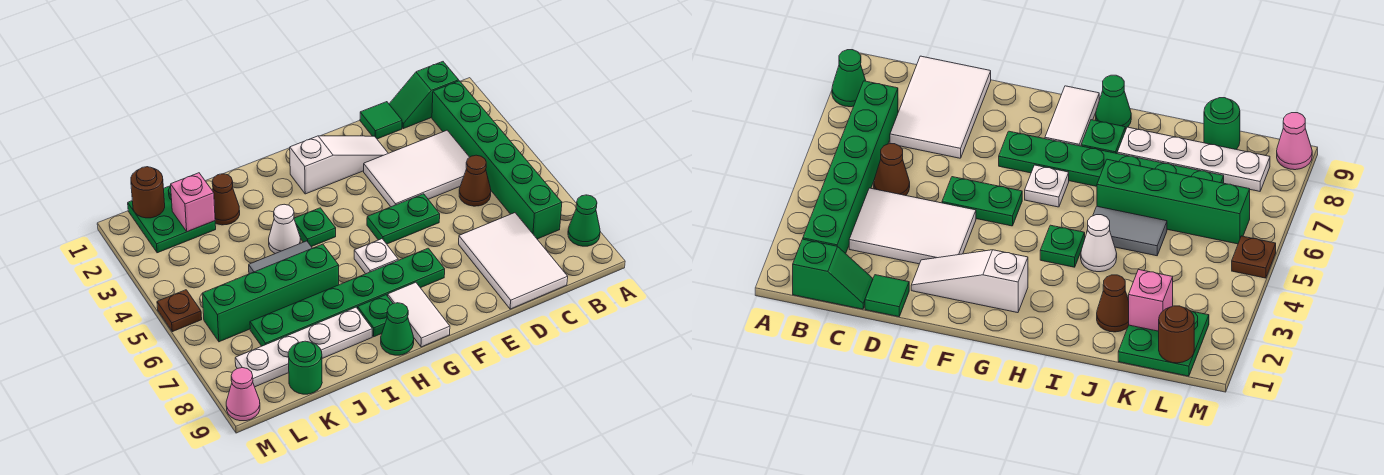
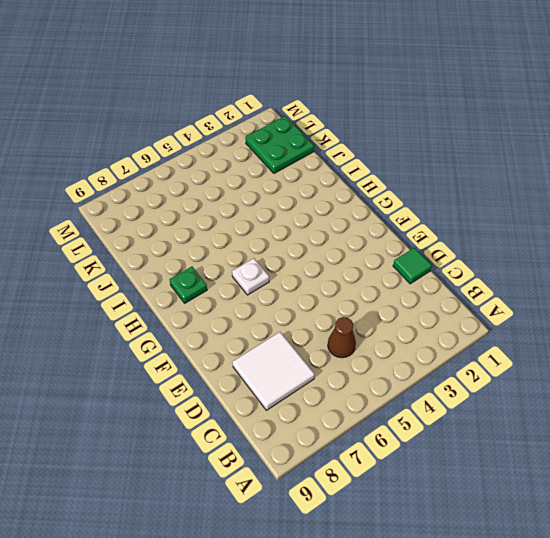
white tile C7:D8 level 1 -> white tile C7:D9 level 1
none -> green cone A8 level 1
none -> green slope B1:C1 level 1 top B
none -> green brick B2:B7 level 1

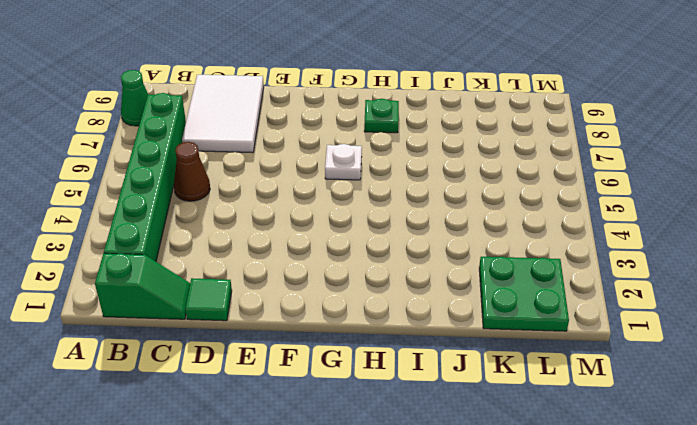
none -> white tile C3:E4 level 1
none -> white slope E2:G2 level 1 top G
none -> green plate E5:F5 level 1

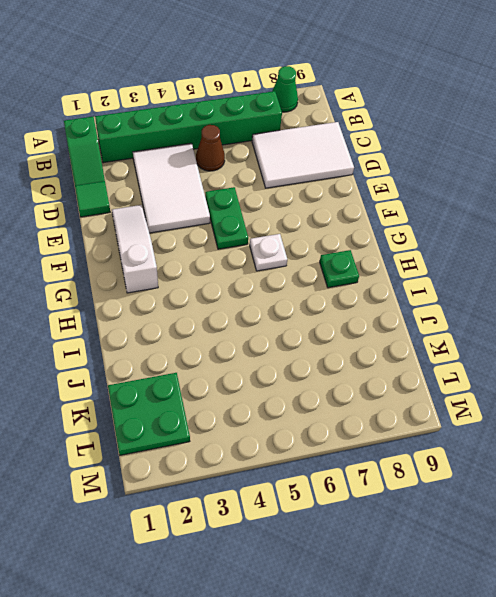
none -> green plate F7:K7 level 1
none -> white tile G8:G9 level 1
none -> green plate H4 level 1

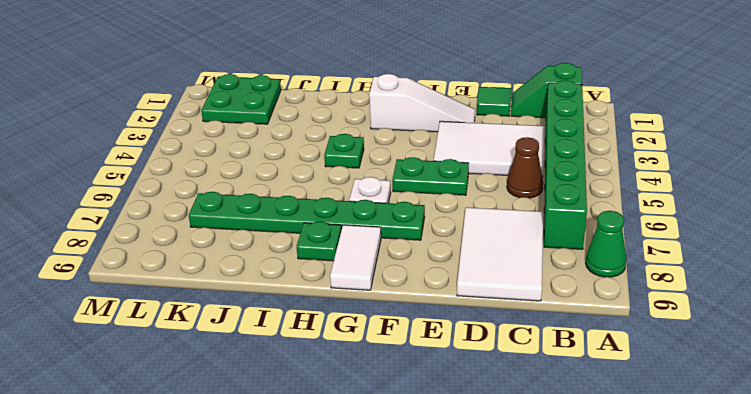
none -> green cone H9 level 1
none -> white cone I4 level 1
none -> grey tile I5:J5 level 1

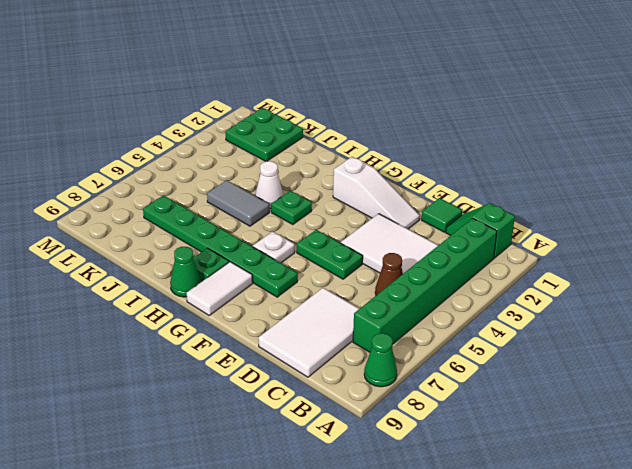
none -> green brick I6:L6 level 1
none -> white plate I8:L8 level 1
none -> brown cone J2 level 1

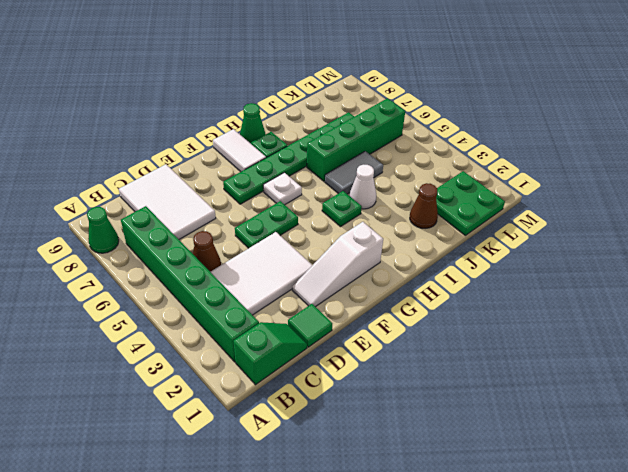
none -> white plate I8:L8 level 1
none -> green round brick K9 level 1
none -> brown plate M5 level 1

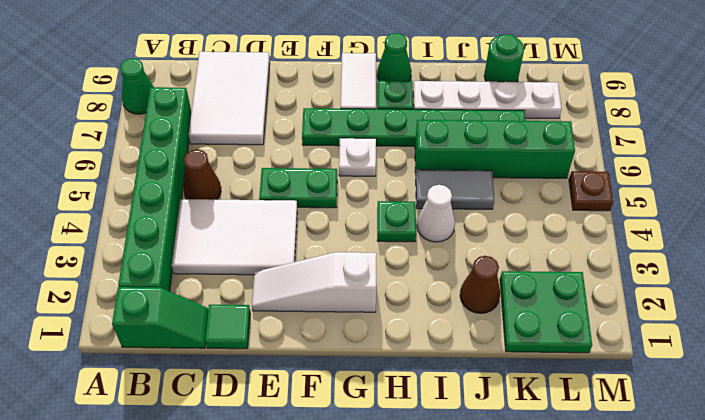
none -> pink cone M9 level 1
none -> pink brick K2 level 2
none -> brown round brick L1 level 2

